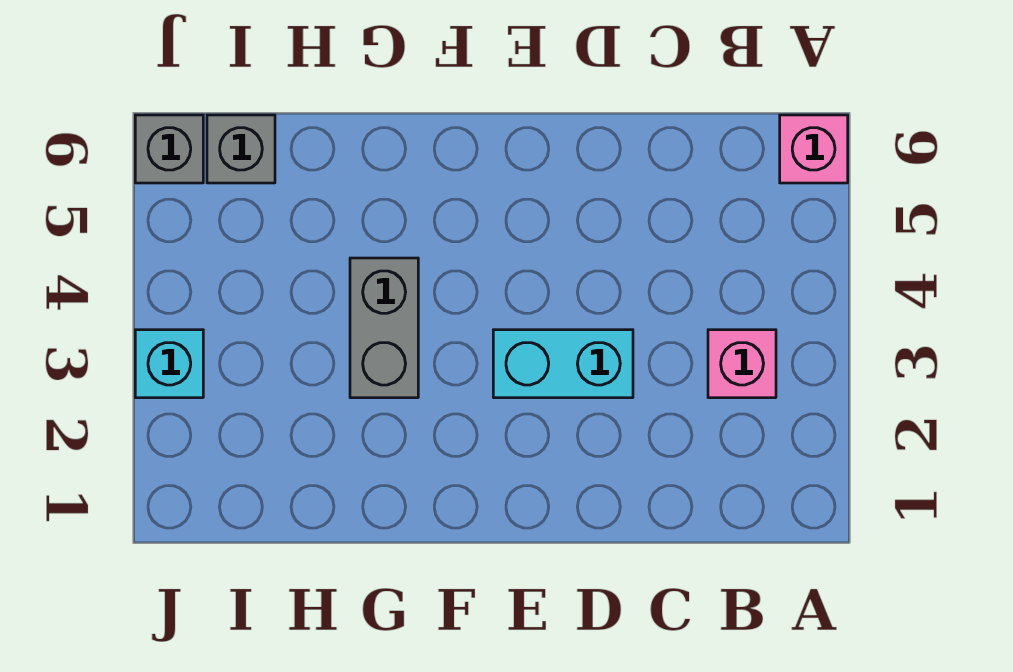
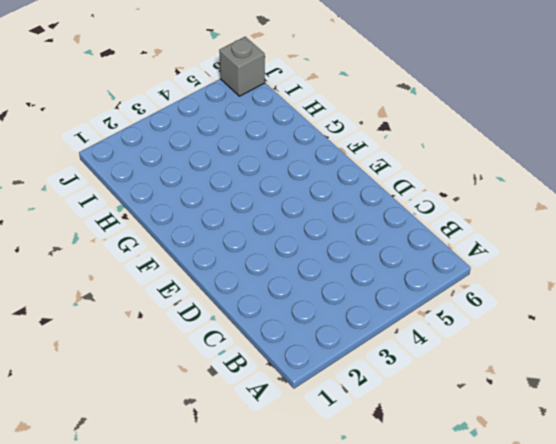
none -> pink brick A6 level 1
none -> pink brick B3 level 1

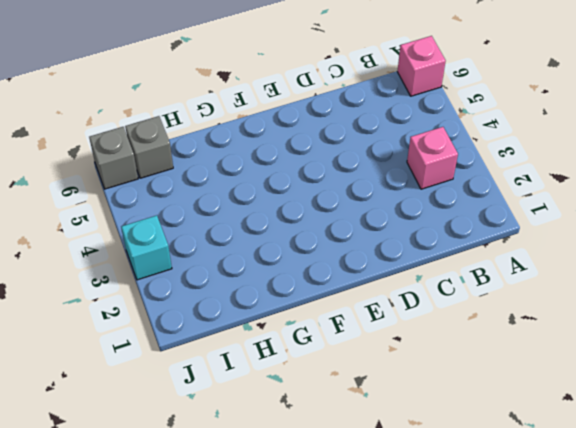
none -> cyan brick D3:E3 level 1
none -> grey brick G3:G4 level 1

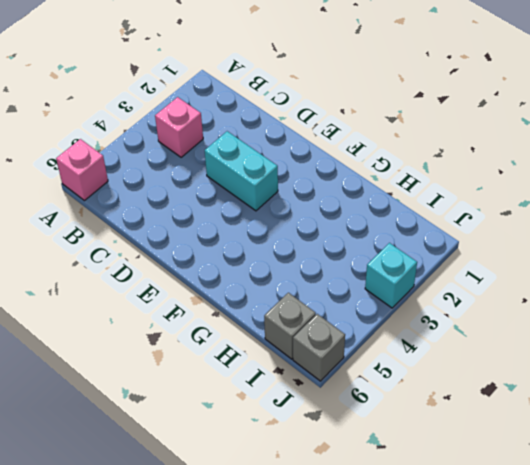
none -> grey brick G3:G4 level 1

